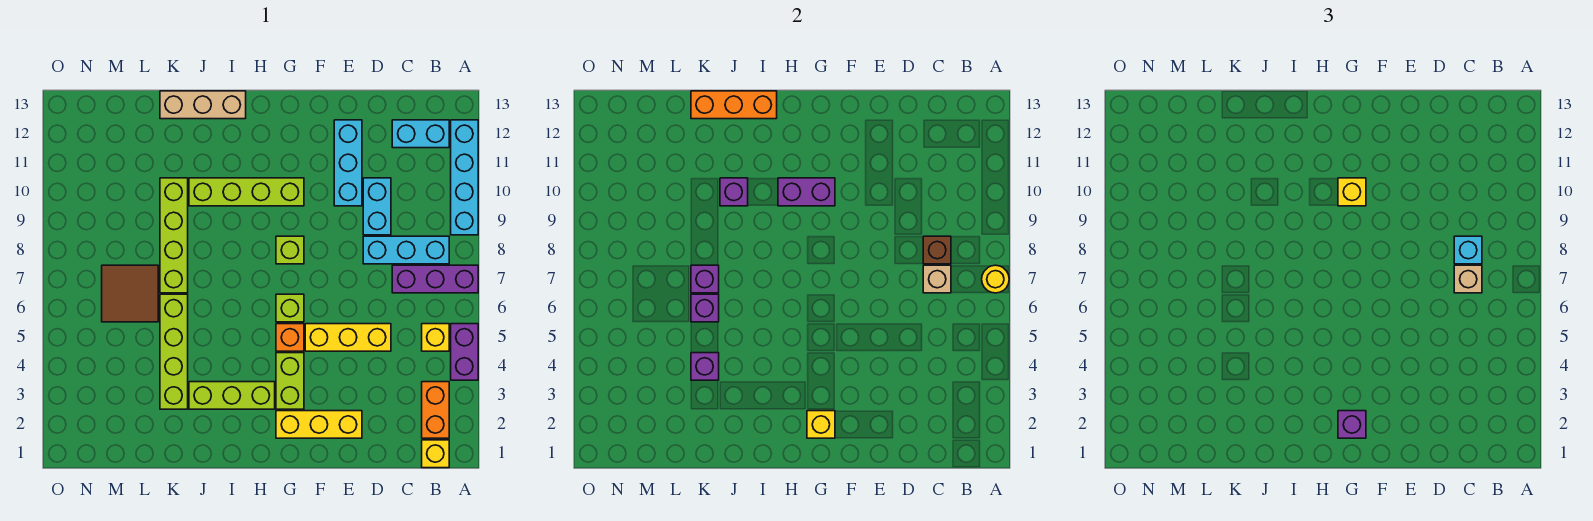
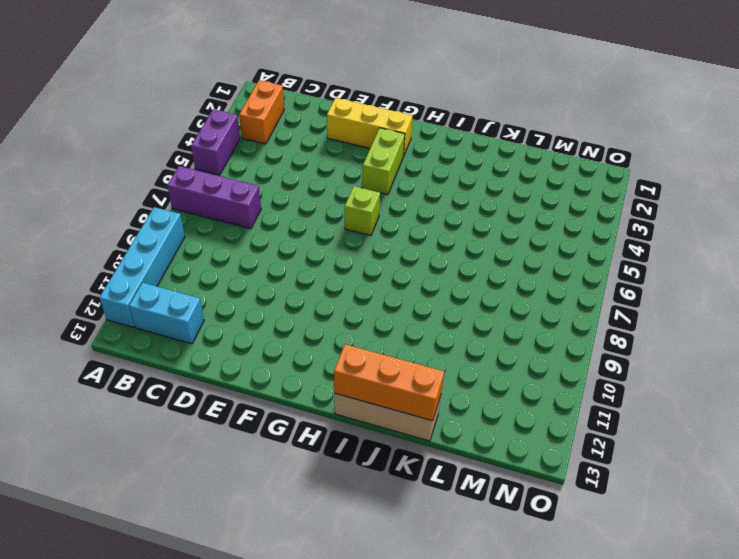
none -> yellow brick B1 level 1
none -> yellow brick B5 level 1
none -> cyan brick B8:D8 level 1
none -> yellow brick D5:F5 level 1

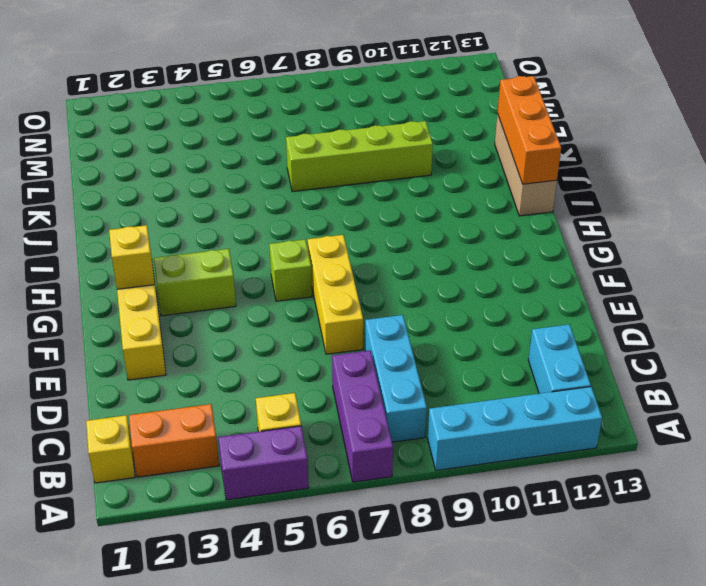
yellow brick E7:G7 level 1 -> yellow brick D5:F5 level 1
none -> cyan brick D9:D10 level 1
none -> cyan brick E10:E12 level 1
none -> orange brick G5 level 1
none -> lime brick G8 level 1

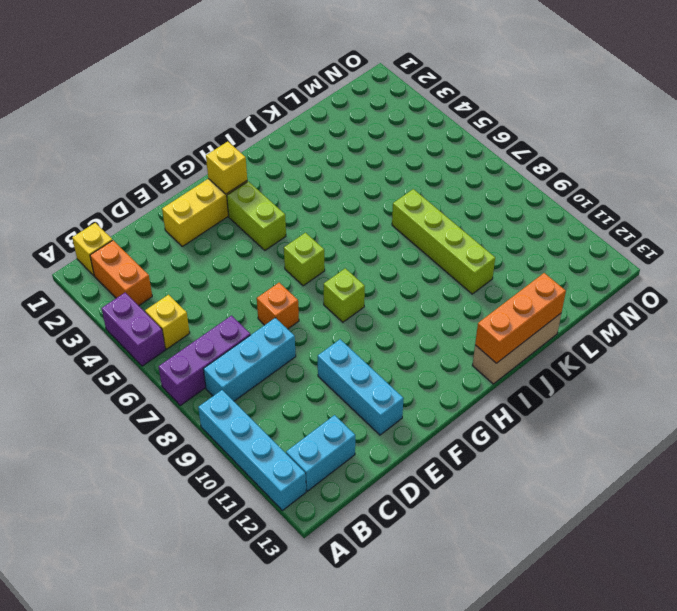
orange brick E7 level 1 -> orange brick G5 level 1
none -> yellow brick D5:F5 level 1
none -> cyan brick D9:D10 level 1
none -> lime brick G10:J10 level 1
none -> lime brick H3:J3 level 1

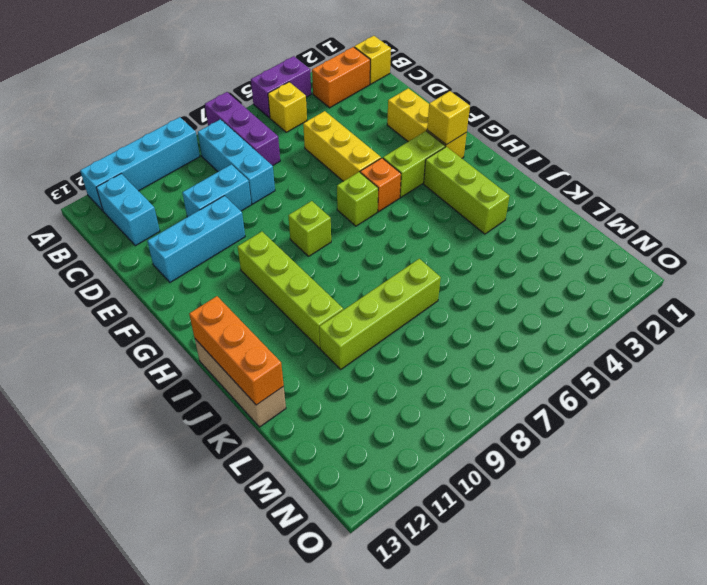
none -> lime brick K3:K6 level 1
none -> brown tile L6:M7 level 1
none -> yellow round brick A7 level 2
none -> tan brick C7 level 2

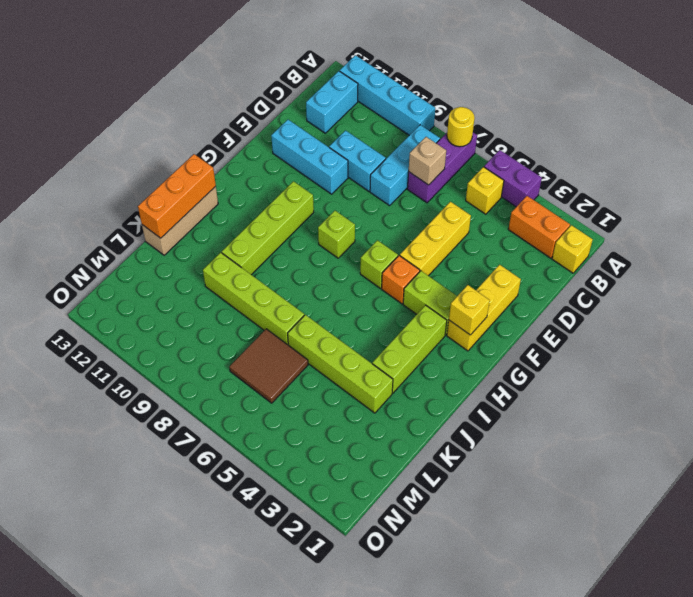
none -> brown brick C8 level 2
none -> purple brick G10:H10 level 2
none -> purple brick J10 level 2
none -> purple brick K4 level 2

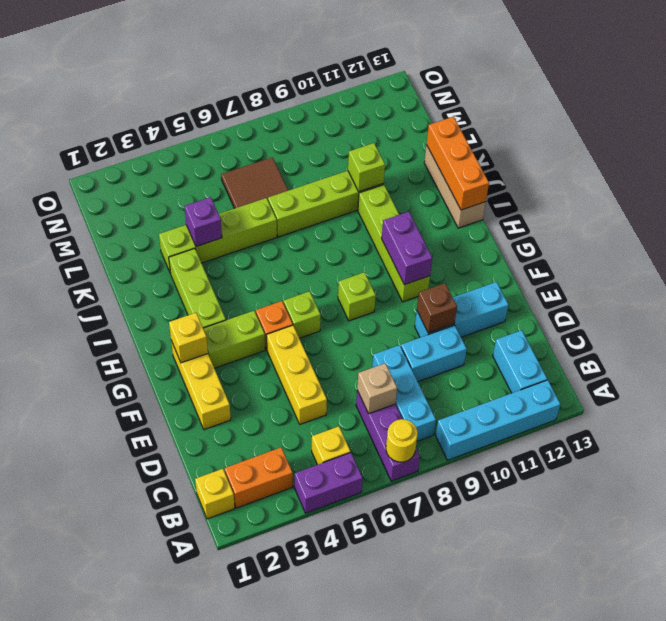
brown brick E10 level 2 -> brown brick C8 level 2
lime brick K10 level 2 -> none
none -> purple brick J10 level 2
none -> purple brick K6 level 2
none -> purple brick K7 level 2
none -> tan brick C7 level 3

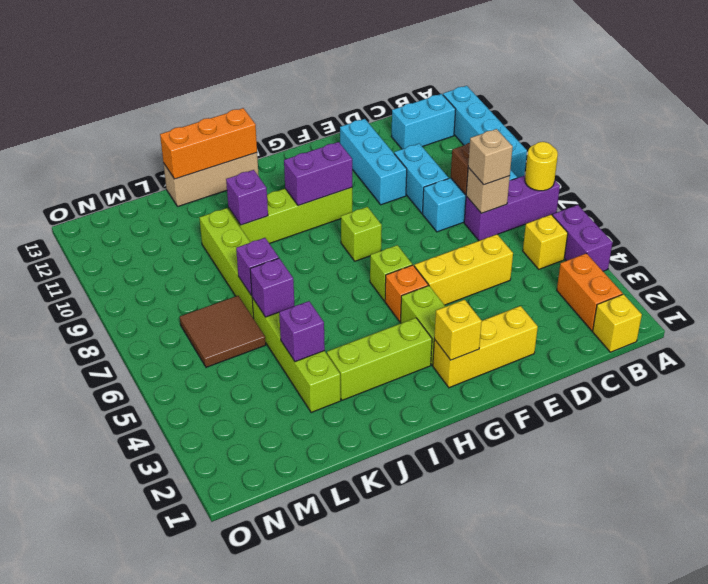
none -> cyan brick C8 level 3
none -> purple brick G2 level 3
none -> yellow brick G10 level 3

